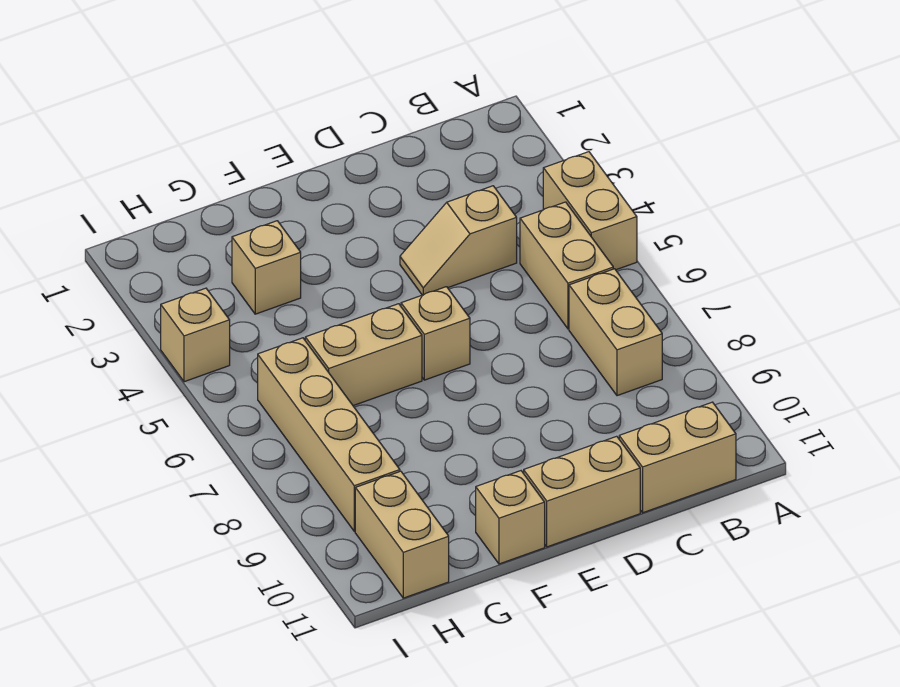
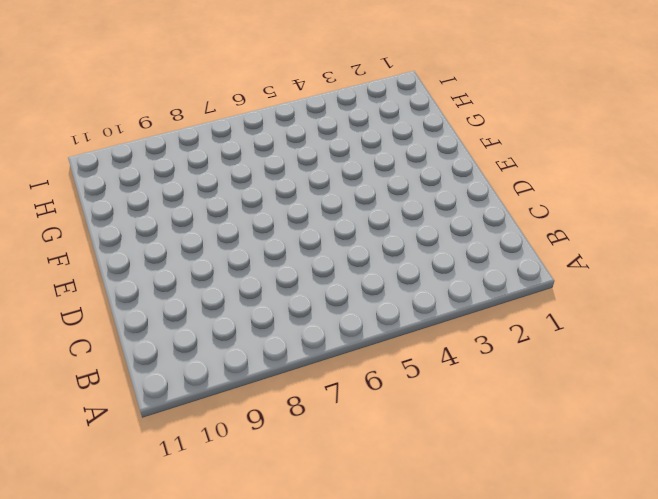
none -> tan brick A4:A5 level 1
none -> tan brick B5:B6 level 1
none -> tan brick B7:B8 level 1

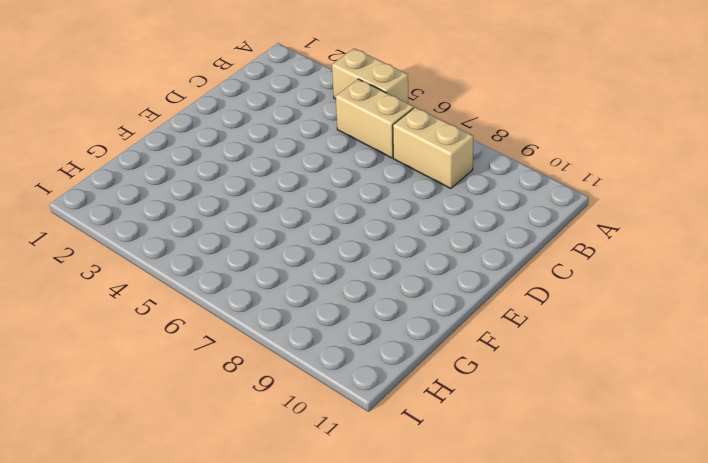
none -> tan brick B11:C11 level 1
none -> tan slope C4:D4 level 1 top C
none -> tan brick D11:E11 level 1

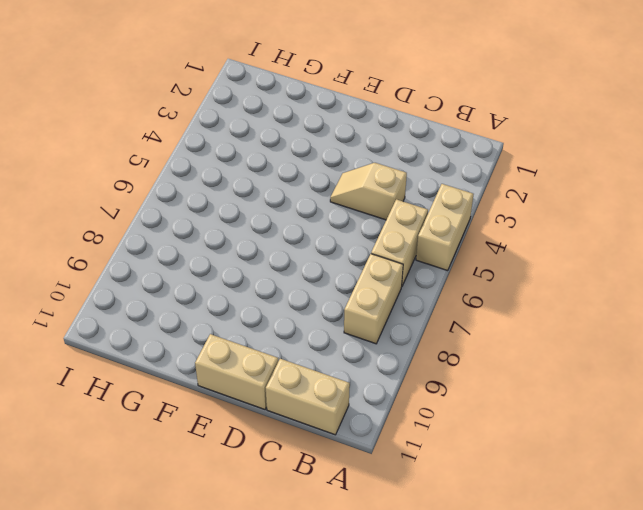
none -> tan brick E6 level 1
none -> tan brick F6:G6 level 1
none -> tan brick F11 level 1

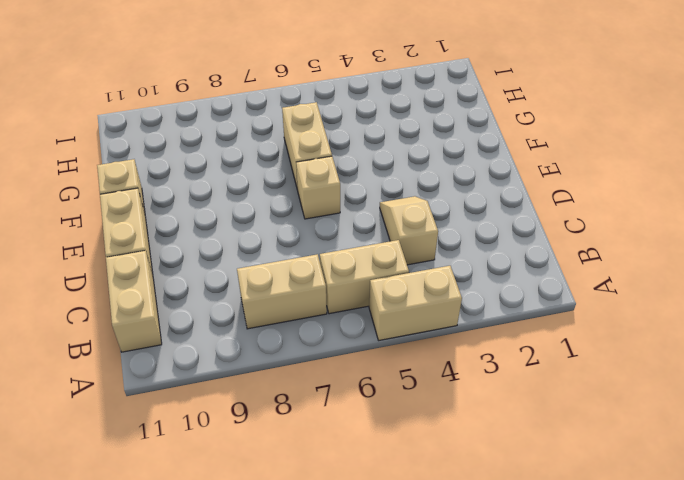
none -> tan brick G3 level 1
none -> tan brick H6:H9 level 1
none -> tan brick H10:H11 level 1

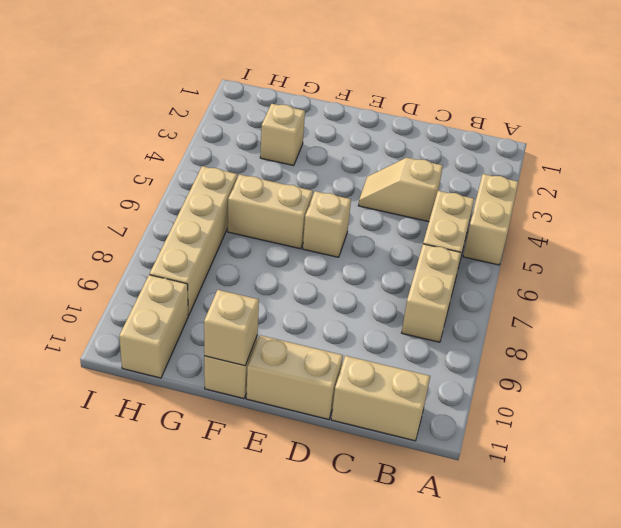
tan brick F11 level 2 -> tan brick I4 level 1

